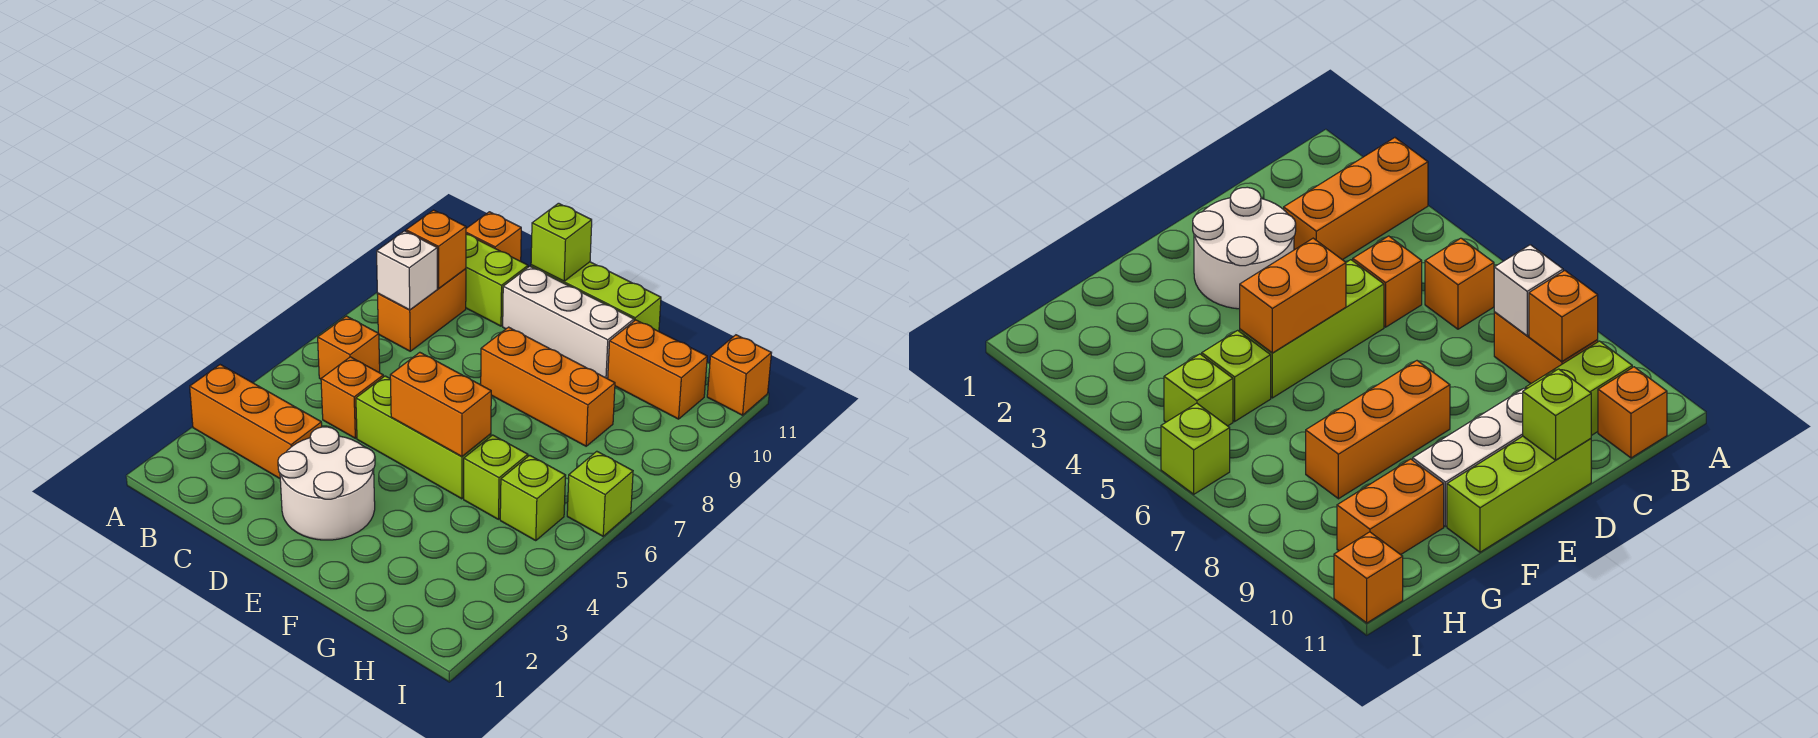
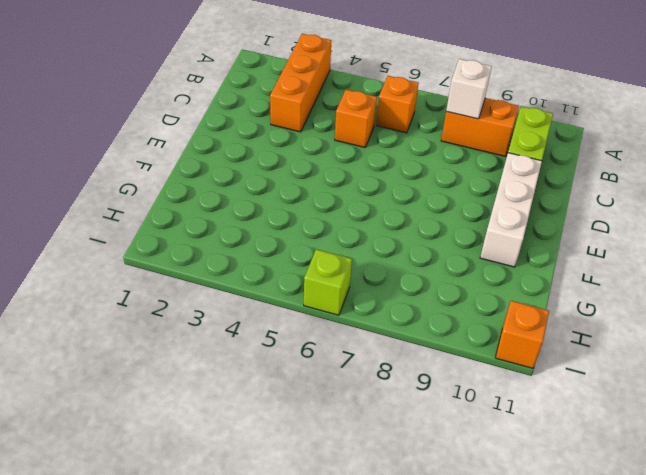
none -> orange brick B11 level 1
none -> white round brick D2:E3 level 1
none -> lime brick D5:F5 level 1

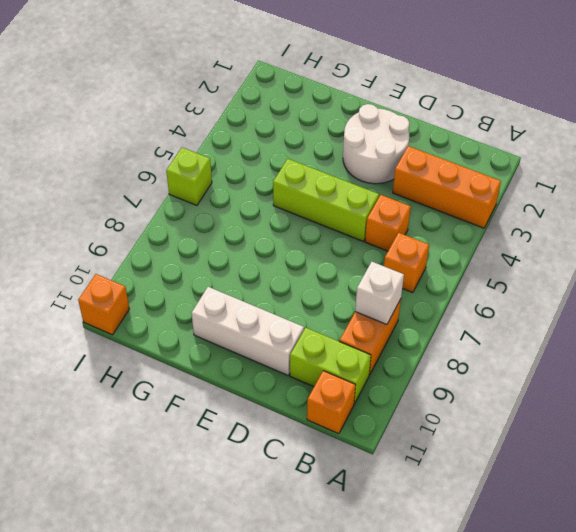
none -> lime brick D11:F11 level 1
none -> orange brick E8:G8 level 1
none -> lime brick G5 level 1

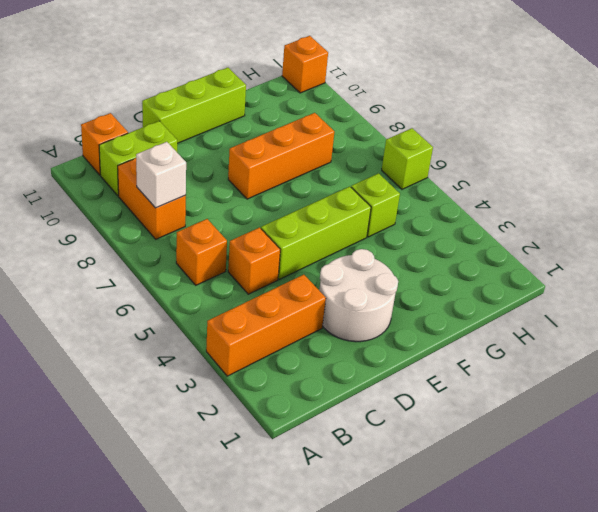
none -> white brick D10:F10 level 1
none -> orange brick G10:H10 level 1
none -> lime brick H5 level 1

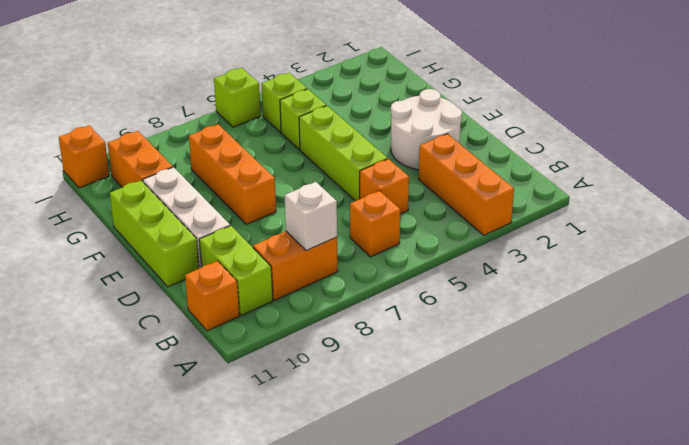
none -> orange brick B9 level 2
none -> lime brick D11 level 2
none -> orange brick E5:F5 level 2

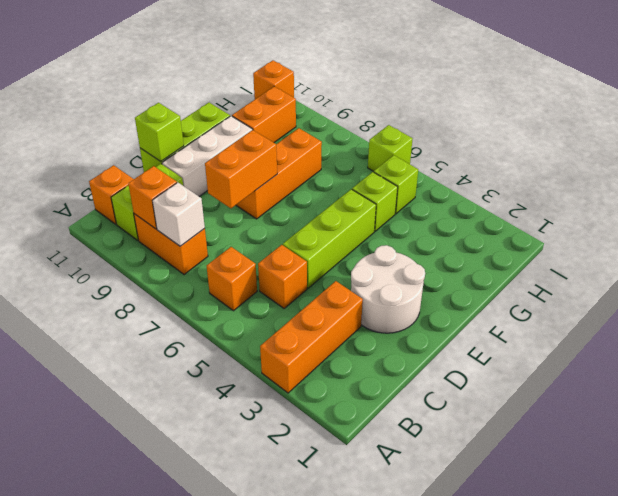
orange brick D8:E8 level 2 -> orange brick E5:F5 level 2

